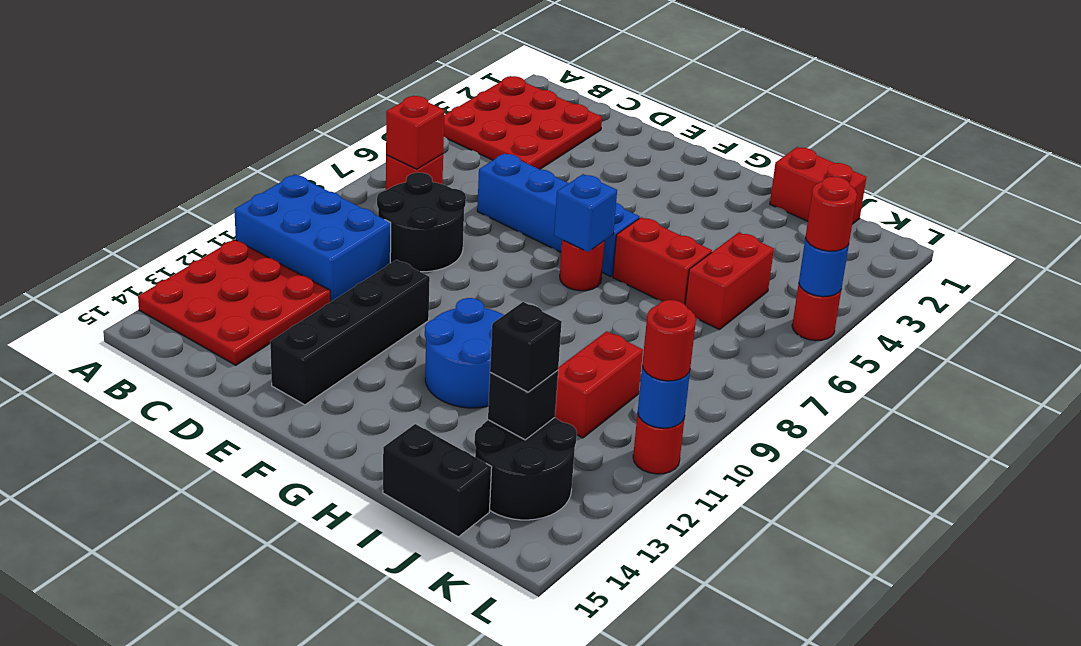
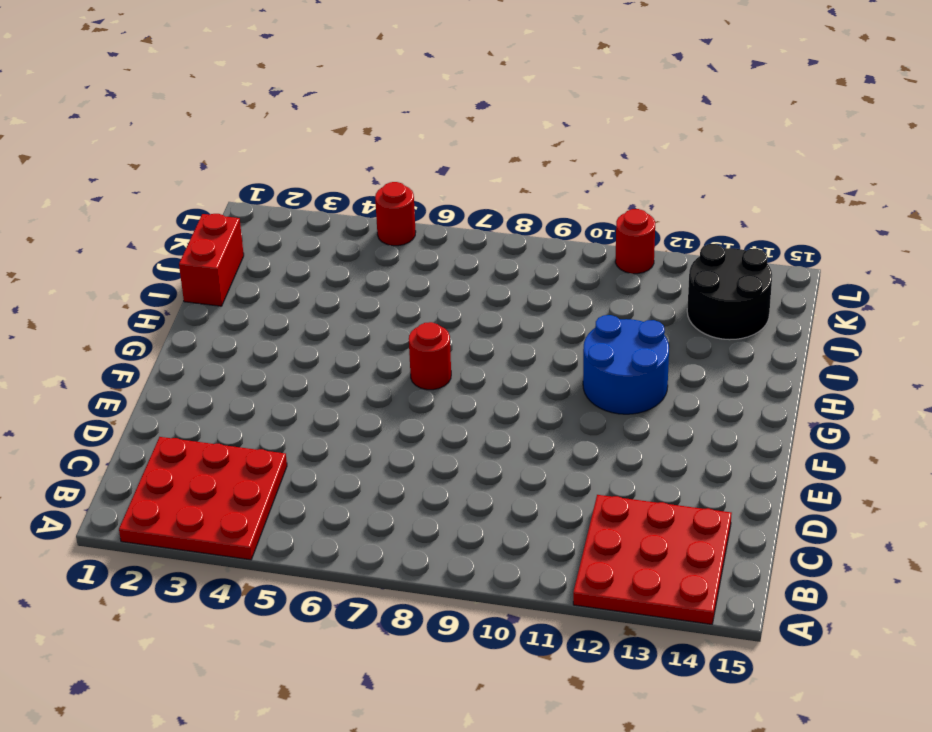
none -> blue brick A10:C11 level 1
none -> red brick B7 level 1
none -> black round brick C8:D9 level 1

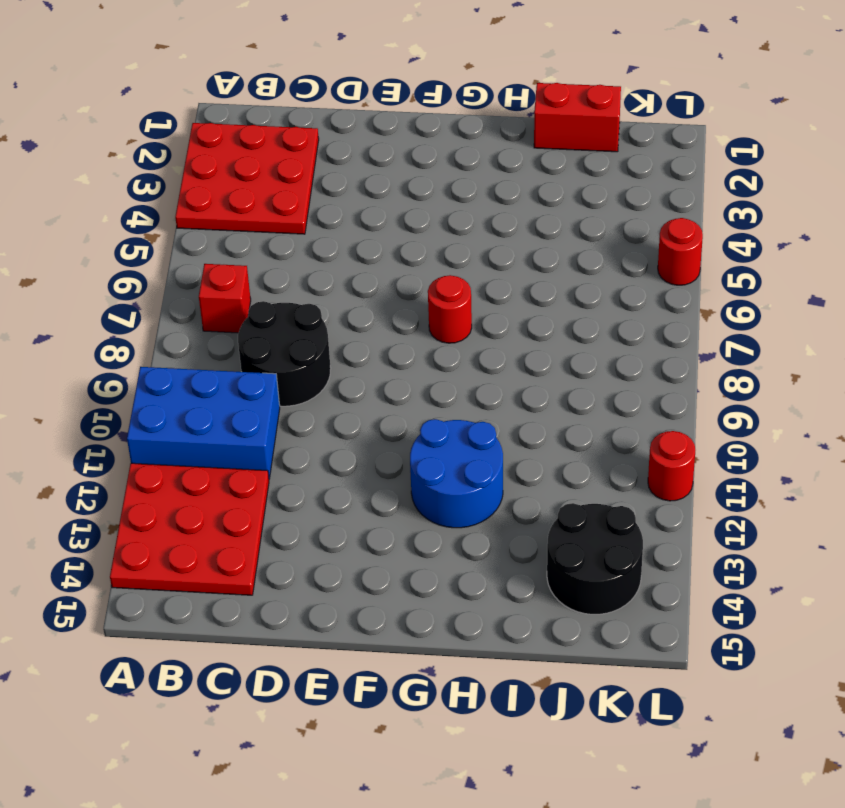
none -> blue brick D6:G6 level 1
none -> black brick E11:E14 level 1
none -> red brick H6:I6 level 1

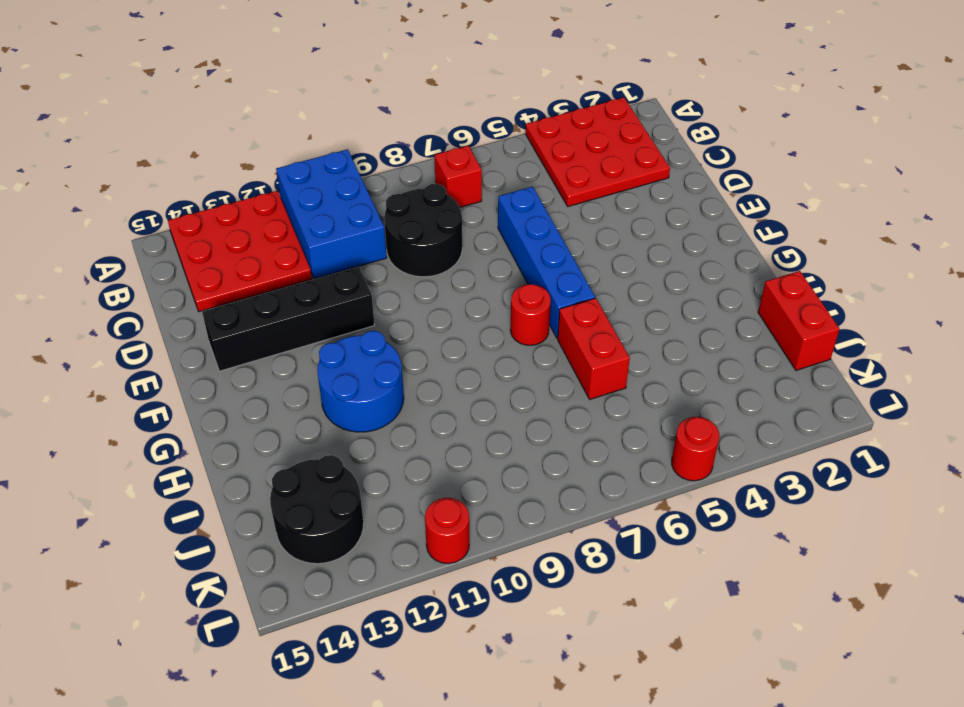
none -> black brick I15:J15 level 1
none -> red brick J5:J6 level 1
none -> red brick J10:J11 level 1

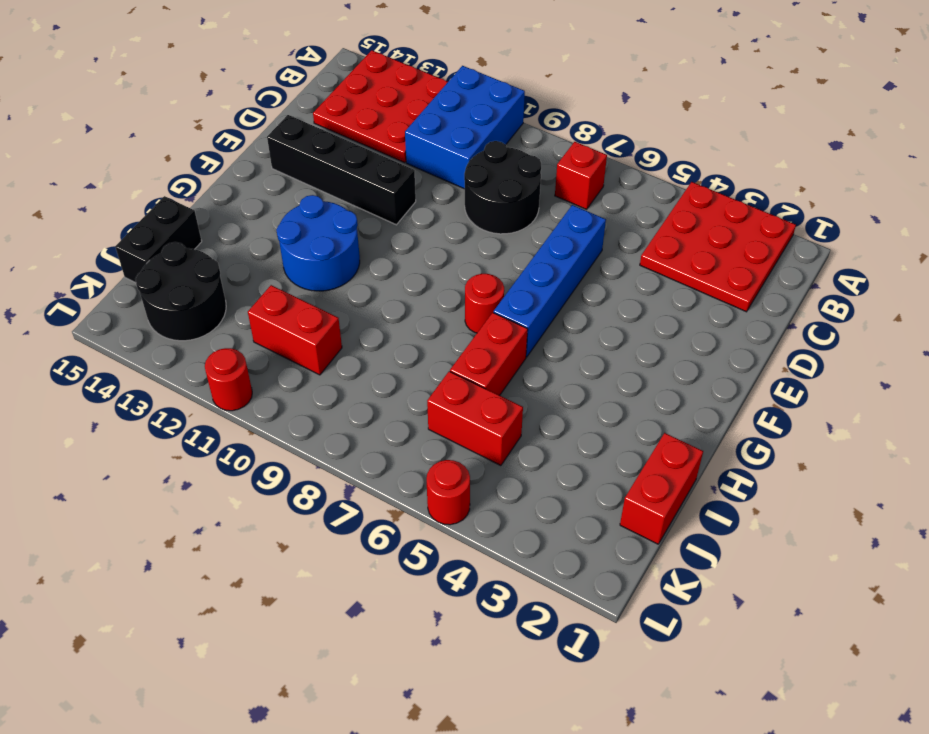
none -> red brick B7 level 2
none -> blue brick G7 level 2
none -> black brick J13 level 2

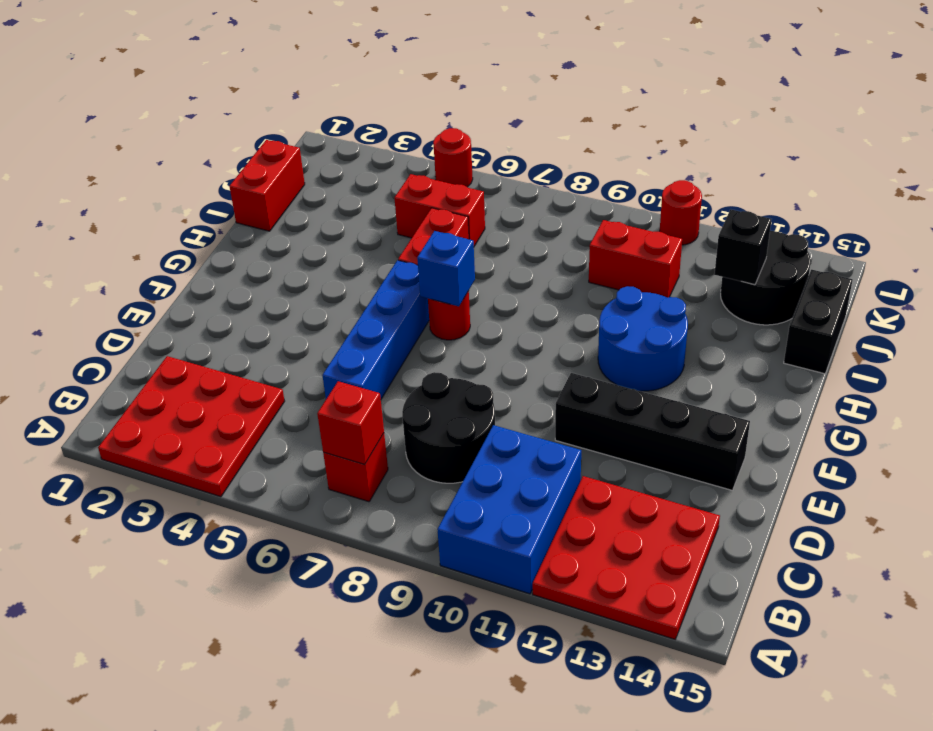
none -> blue round brick L5 level 2
none -> blue round brick L11 level 2
none -> black brick J13 level 3

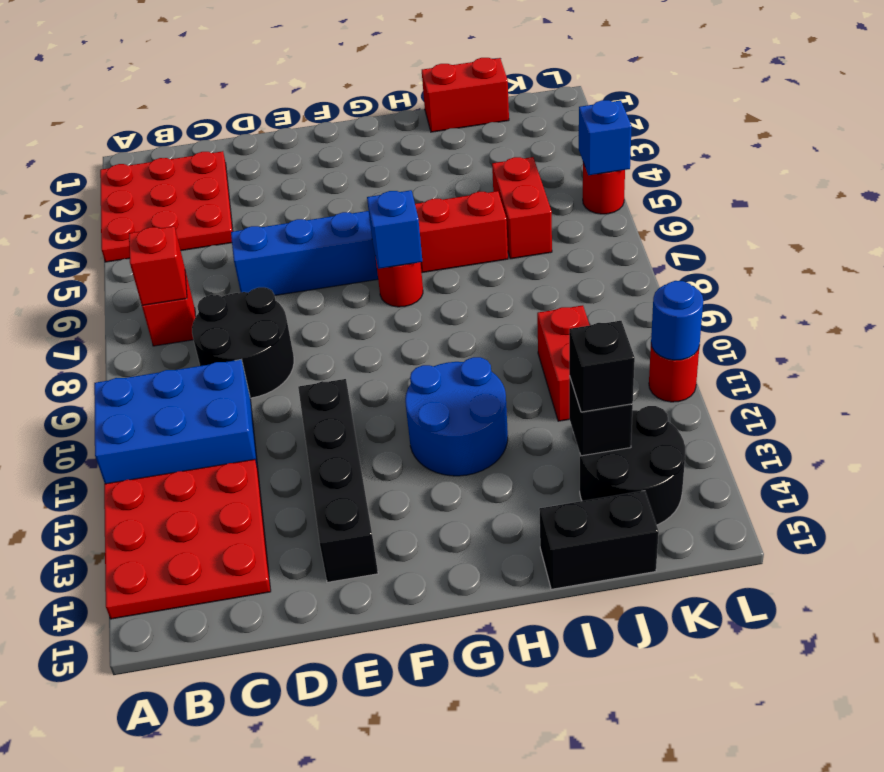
blue brick L5 level 2 -> blue round brick L5 level 2
none -> red round brick L5 level 3
none -> red round brick L11 level 3

